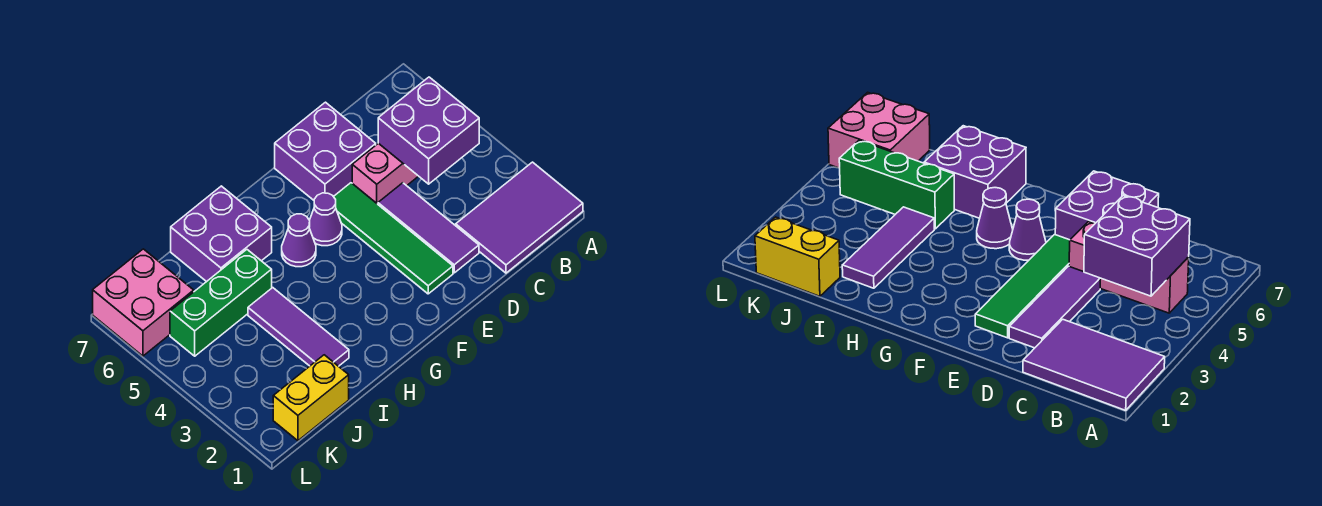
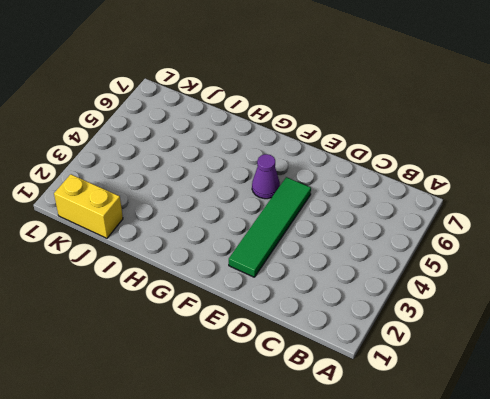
none -> purple tile A1:C2 level 1
none -> pink brick B5:D5 level 1
none -> purple tile D2:D4 level 1

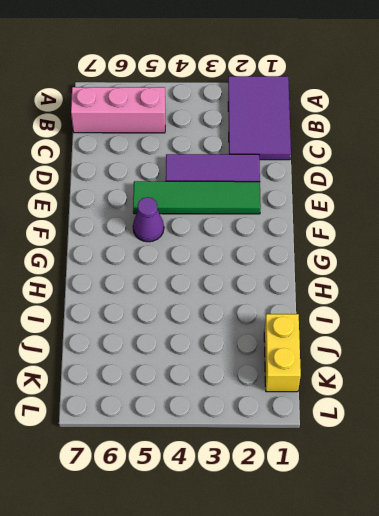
pink brick B5:B7 level 1 -> pink brick B5:D5 level 1
none -> purple brick D6:E7 level 1
none -> purple cone G5 level 1
none -> purple brick H6:I7 level 1

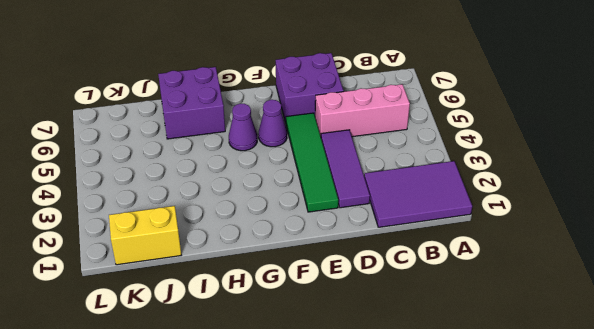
none -> purple tile I2:I4 level 1
none -> green brick I5:K5 level 1
none -> pink brick K6:L7 level 1

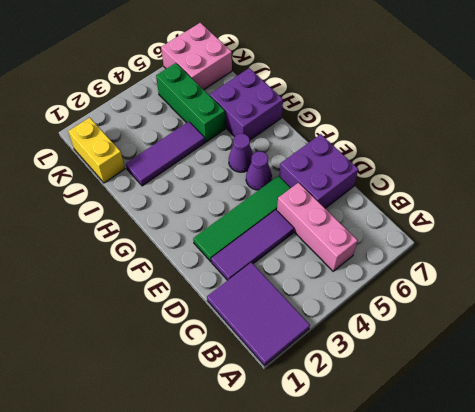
none -> purple brick B4:C5 level 2

